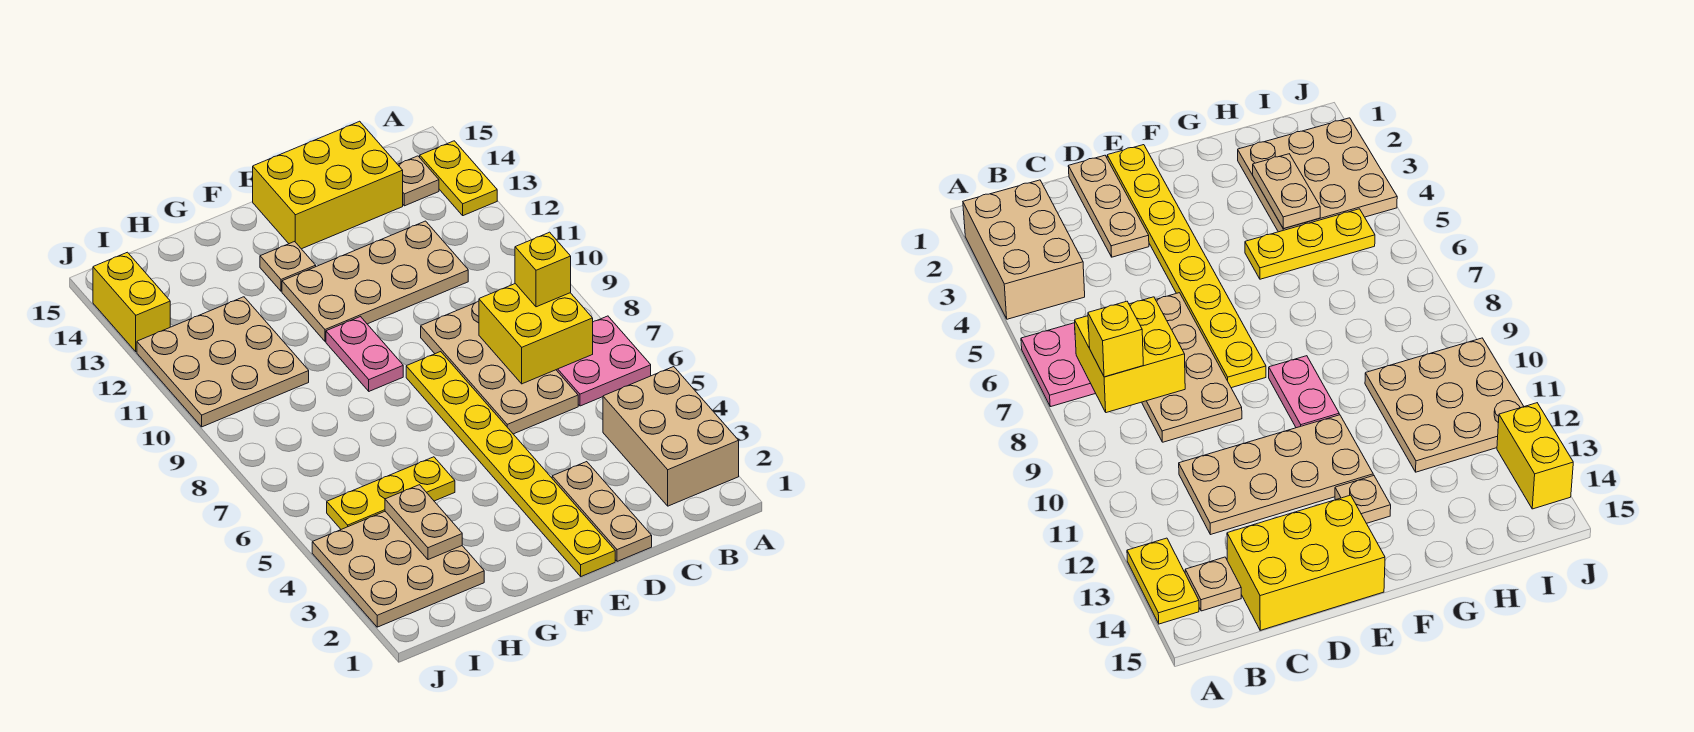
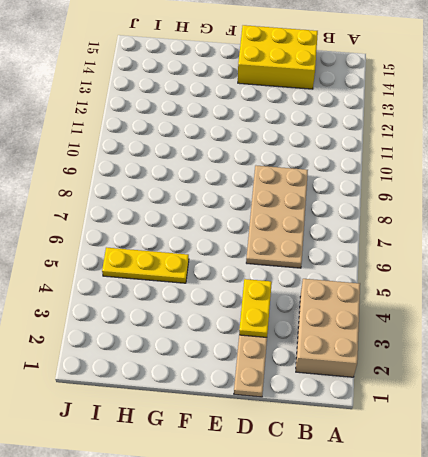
yellow plate D3:D4 level 2 -> yellow plate A13:A14 level 1
none -> pink plate A6:B7 level 1
none -> tan plate B14 level 1
none -> tan plate C11:F12 level 1

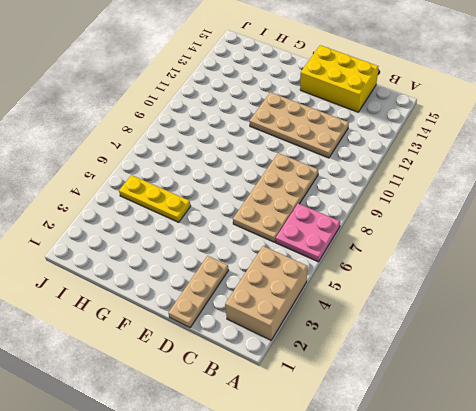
none -> yellow plate A13:A14 level 1
none -> tan plate B14 level 1
none -> yellow plate E1:E8 level 1

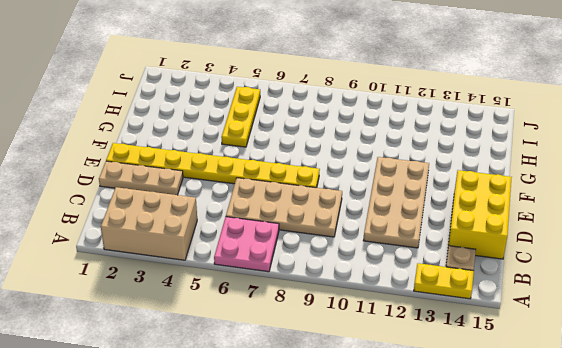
none -> pink plate F9:F10 level 1
none -> tan plate F13 level 1
none -> tan plate H2:J4 level 1

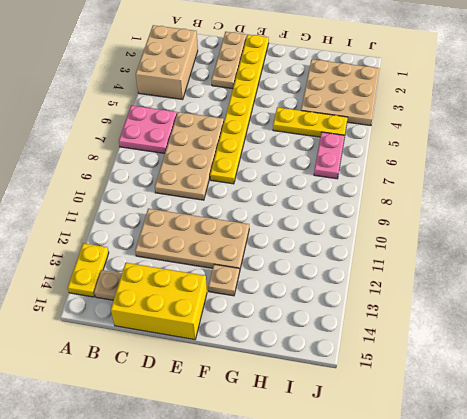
pink plate I6:I7 level 1 -> pink plate F9:F10 level 1
none -> tan plate H10:J12 level 1
none -> yellow brick J13:J14 level 1
none -> yellow brick B7:C8 level 2

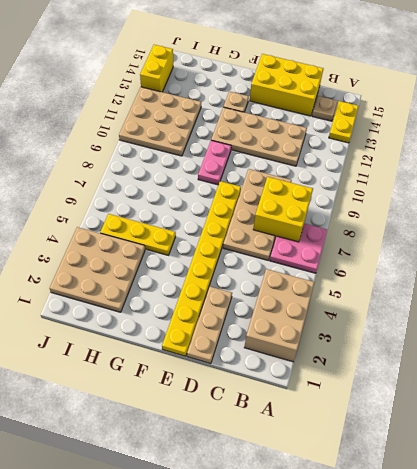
none -> tan plate H3:H4 level 2
none -> yellow brick B8 level 3

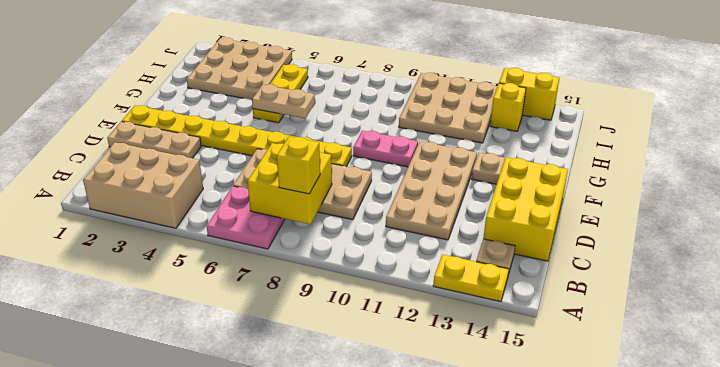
tan plate G5:G6 level 2 -> tan plate H3:H4 level 2
yellow brick I13 level 1 -> none

